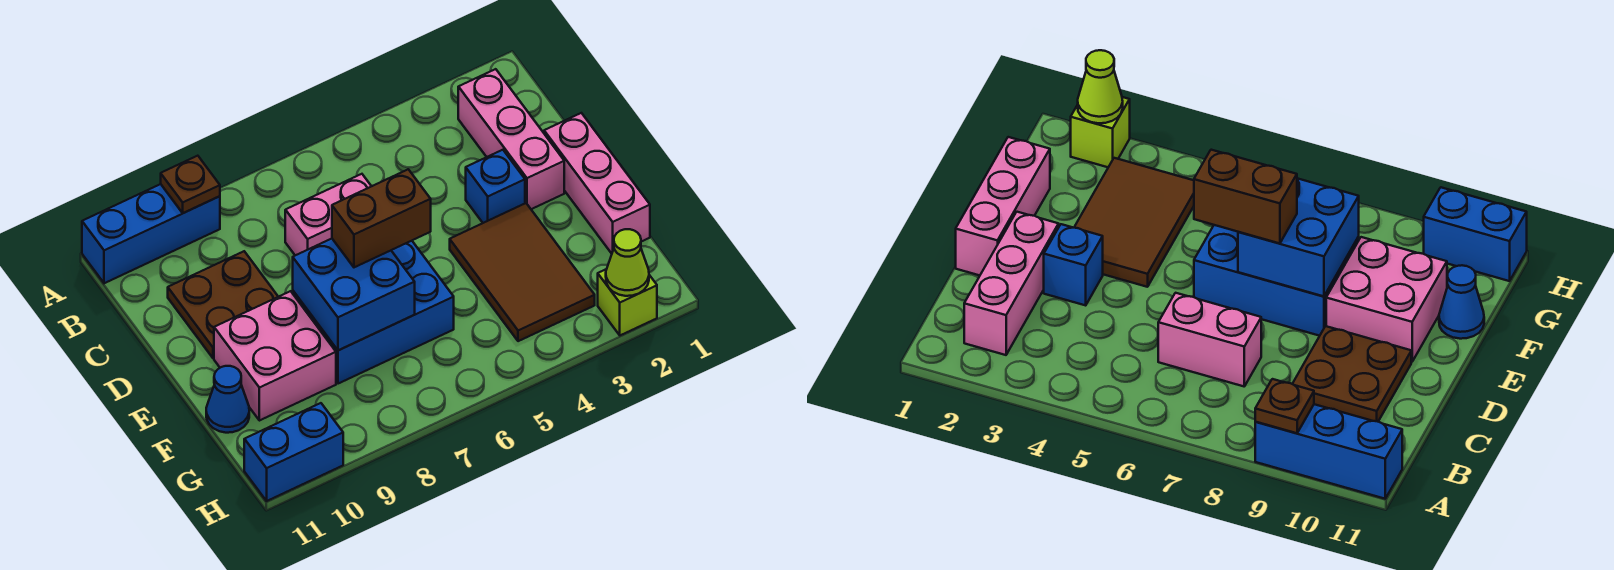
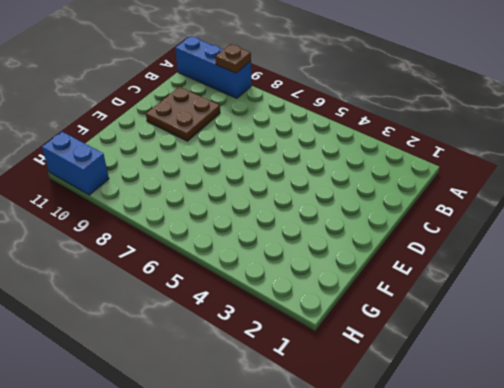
none -> pink brick B2:D2 level 1
none -> pink brick C6:C7 level 1
none -> pink brick D1:F1 level 1

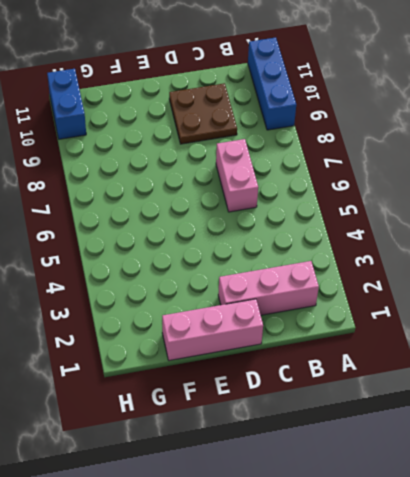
none -> blue brick D3 level 1
none -> brown tile E3:G4 level 1
none -> blue brick E6:F8 level 1

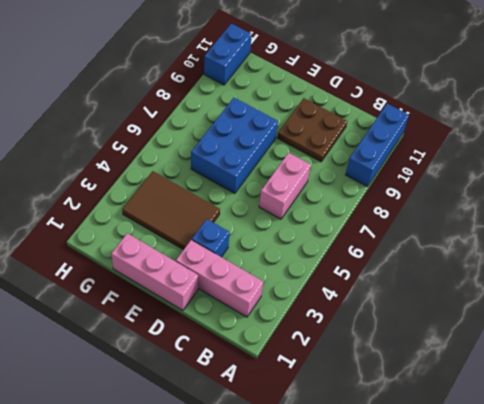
none -> pink brick E9:F10 level 1
none -> blue cone F11 level 1
none -> lime brick H2 level 1

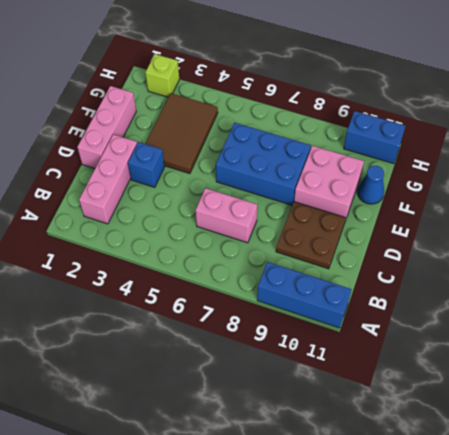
none -> brown plate A9 level 2
none -> blue brick E7:F8 level 2
none -> lime cone H2 level 2

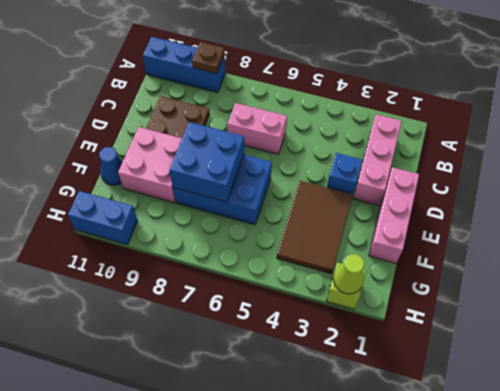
none -> brown brick E6:E7 level 3

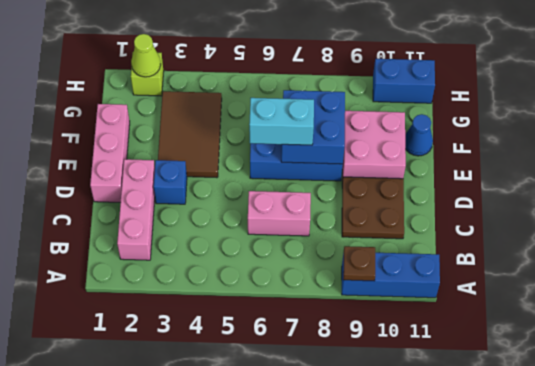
cyan brick E6:E7 level 3 -> brown brick E6:E7 level 3

